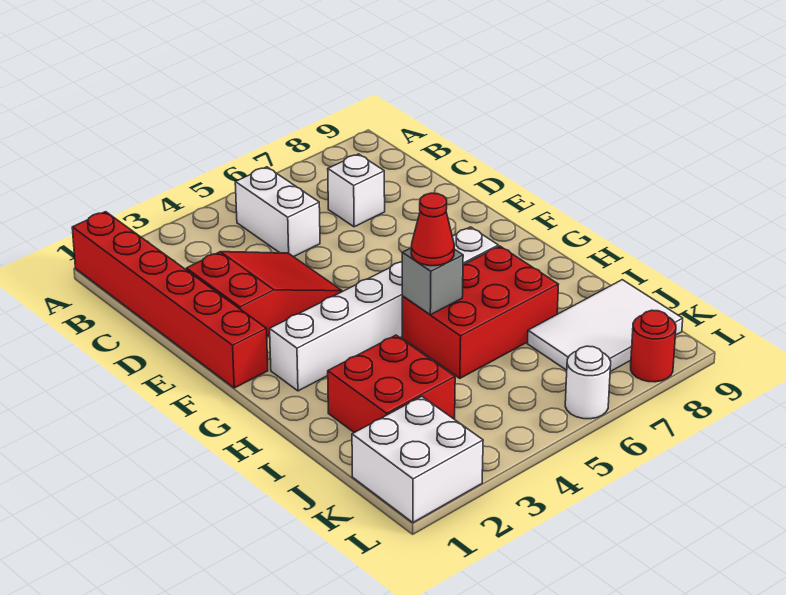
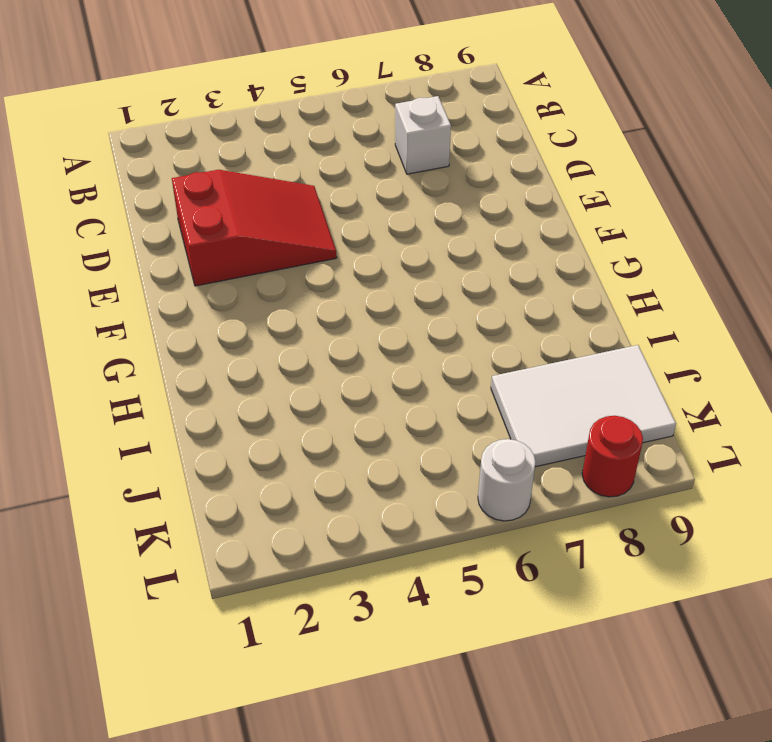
none -> red brick A1:F1 level 1
none -> white brick B5:C5 level 1
none -> white brick G2:G7 level 1

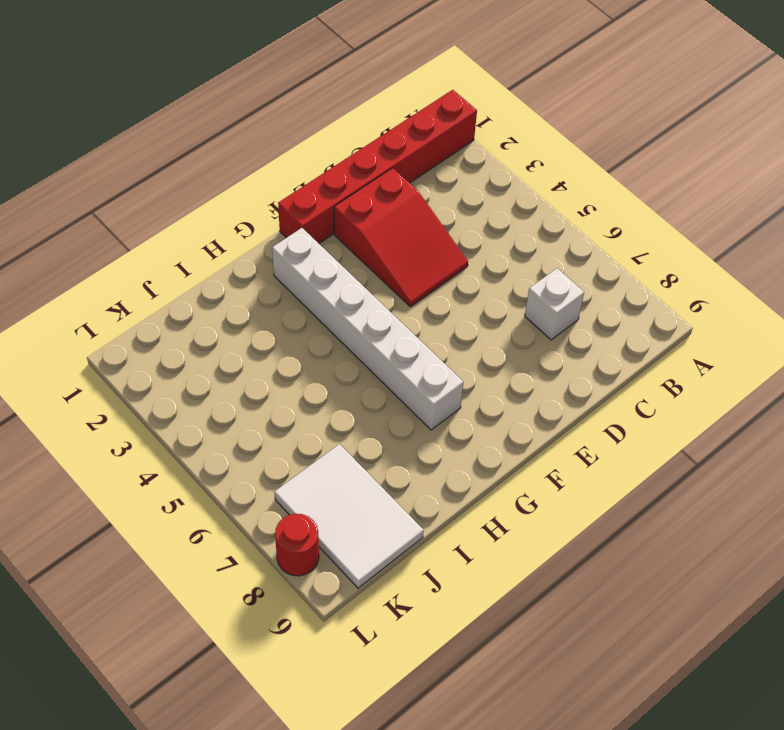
none -> white brick B5:C5 level 1
none -> red brick H5:I7 level 1
none -> red brick I2:J3 level 1

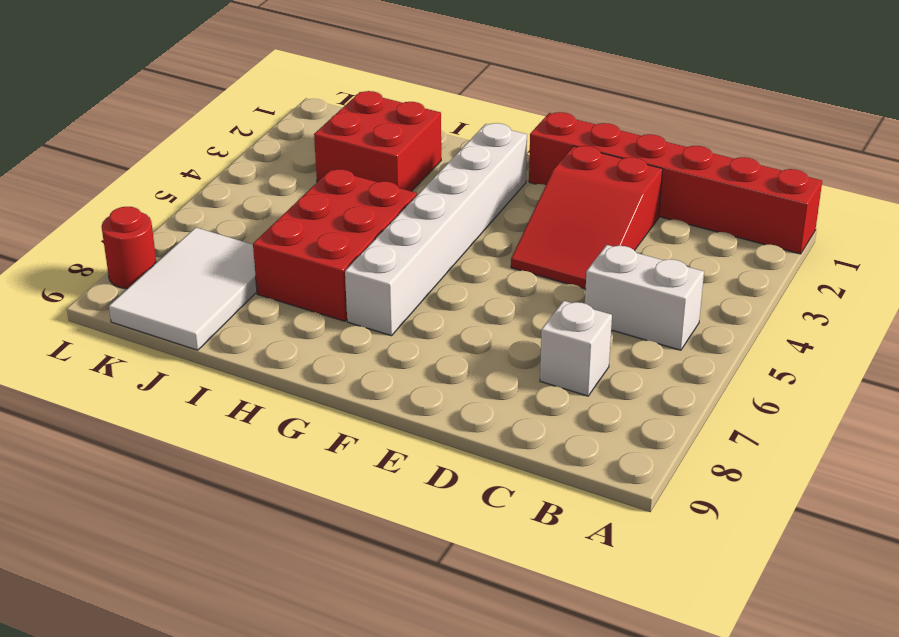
none -> white brick K1:L2 level 1
none -> white round brick L6 level 1
none -> grey brick H5 level 2

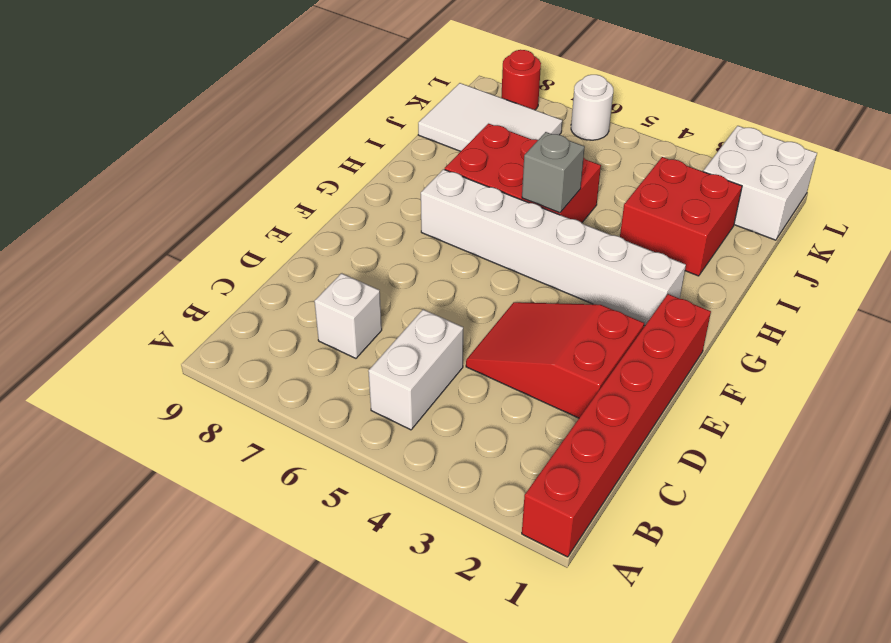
none -> red cone H5 level 3

